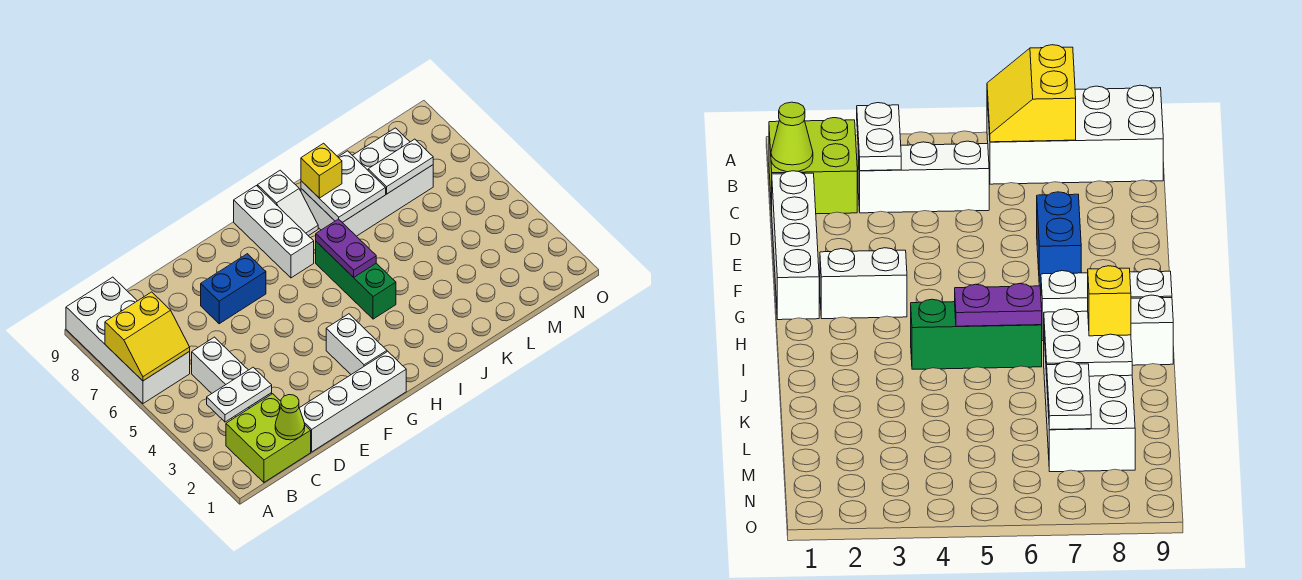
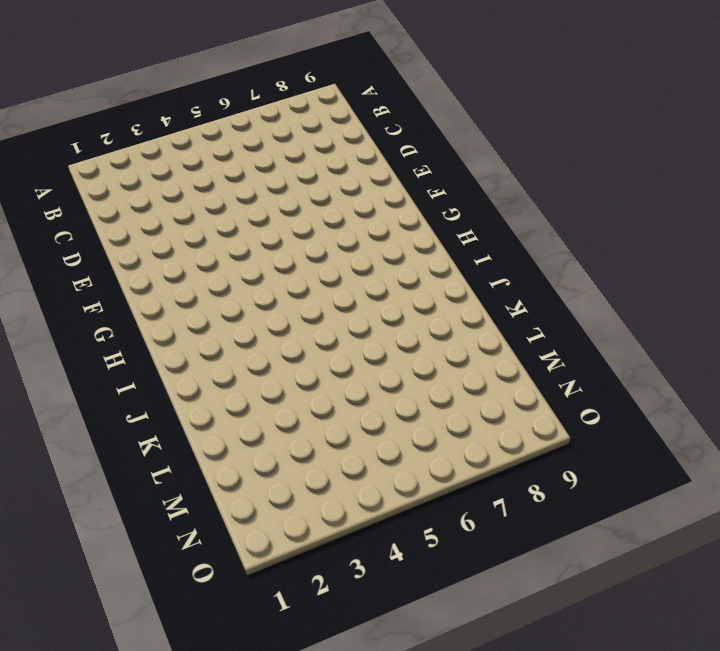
none -> white brick A6:B9 level 1
none -> lime brick B1:C2 level 1
none -> white brick C3:C5 level 1

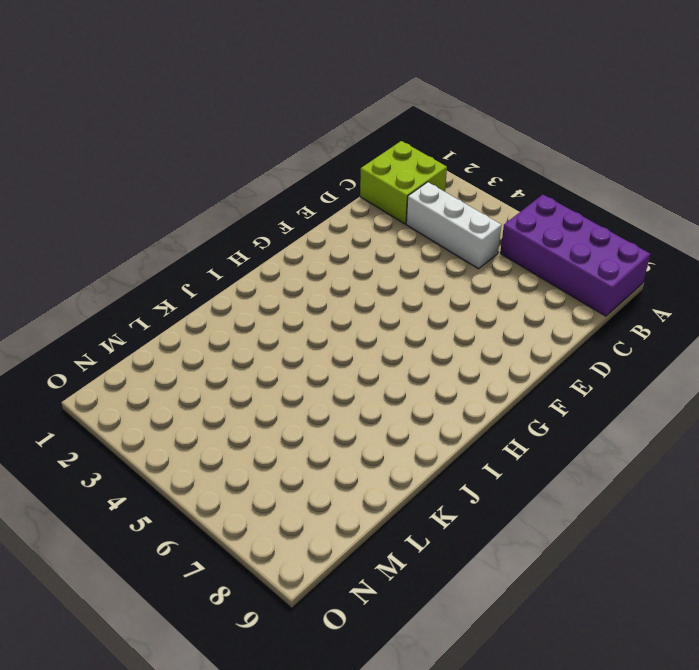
purple brick A6:B9 level 1 -> white brick A6:B9 level 1
none -> white brick D1:G1 level 1
none -> blue brick E7:F7 level 1
none -> white brick G2:G3 level 1

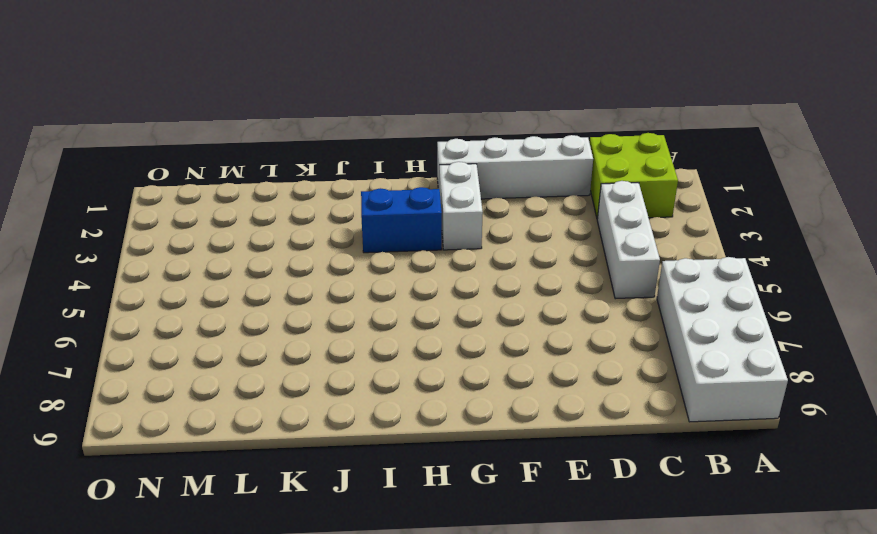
blue brick H3:I3 level 1 -> blue brick E7:F7 level 1
none -> white brick H7:H9 level 1
none -> green brick I4:I6 level 1
none -> white slope I8:I9 level 1 top 9

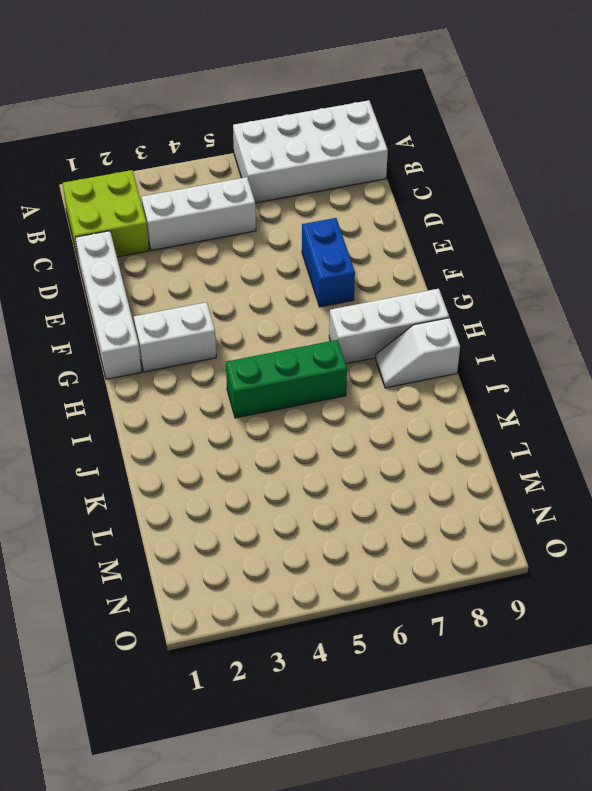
none -> white brick J7:M8 level 1
none -> yellow slope A6:B7 level 2 top 7
none -> white plate B3:C3 level 2

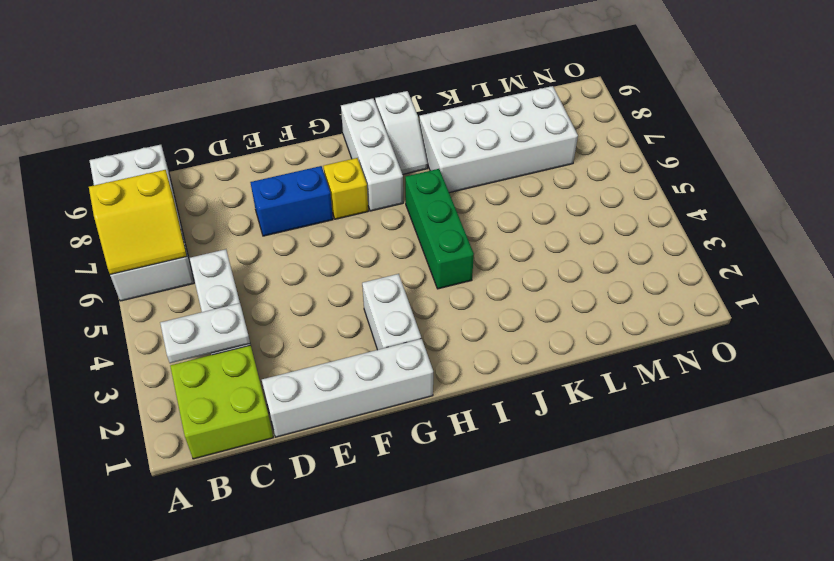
yellow brick G7 level 1 -> yellow brick J8 level 3
none -> lime cone C1 level 2
none -> purple plate I5:I6 level 2
none -> white plate J7:K8 level 2

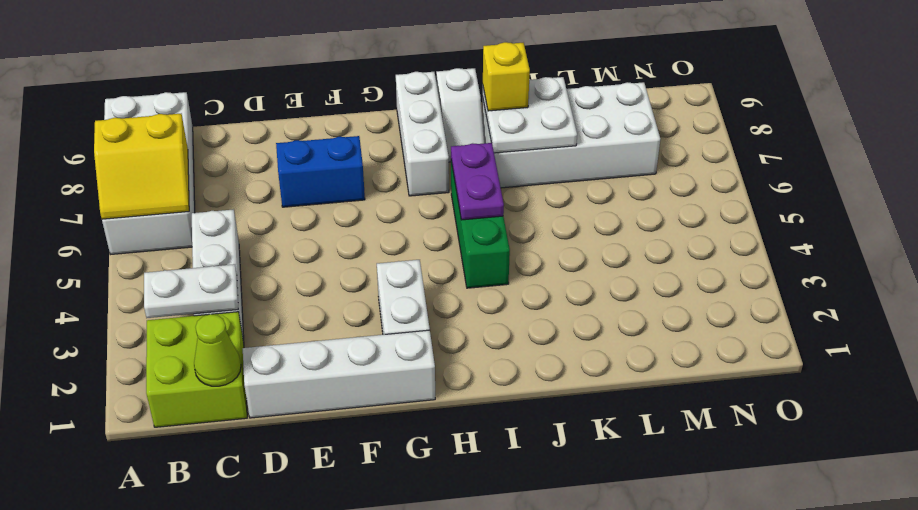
none -> white plate L7:M7 level 2

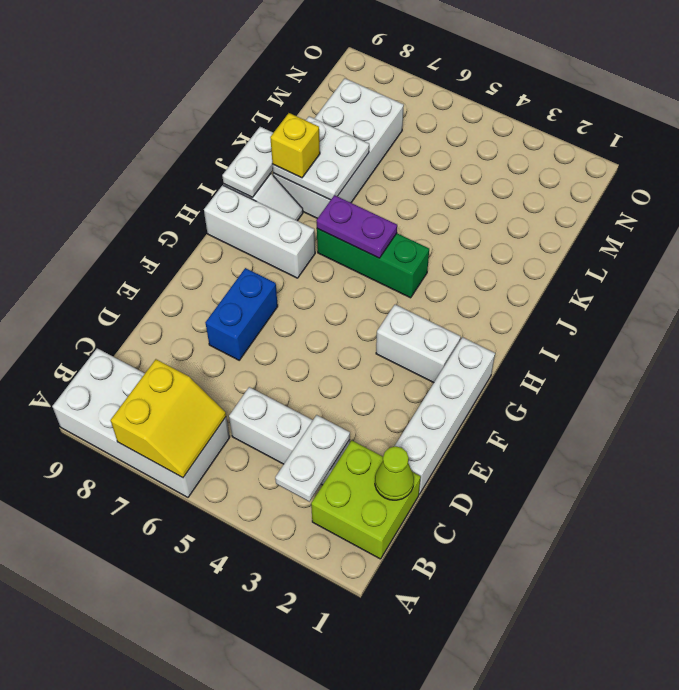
white plate I9:J9 level 2 -> white plate L7:M7 level 2

